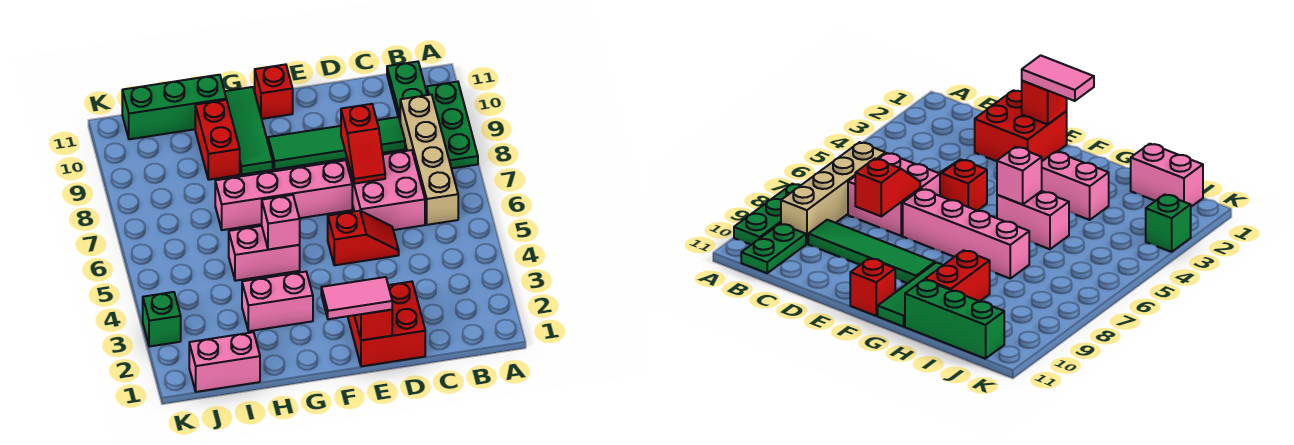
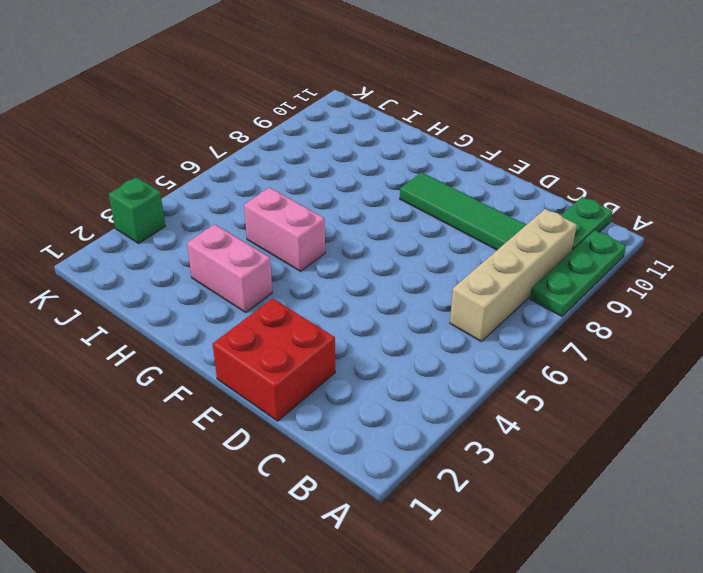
none -> pink brick C6:D7 level 1
none -> red slope D5:E5 level 1 top E
none -> pink brick E7:H7 level 1

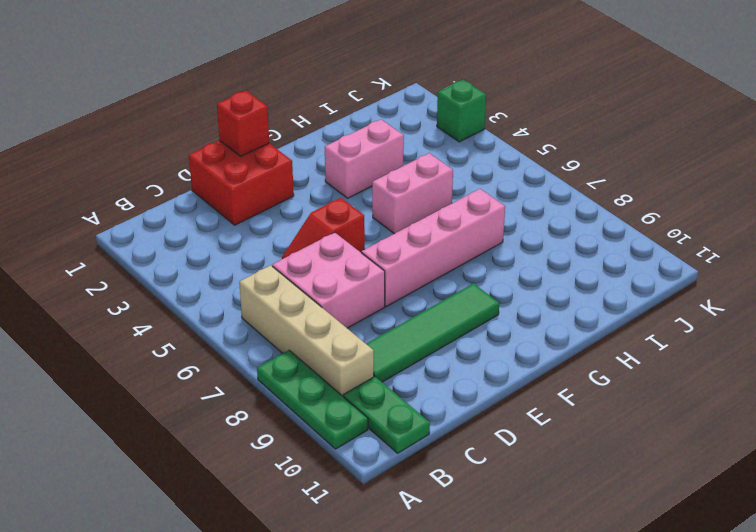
none -> red brick F11 level 1
none -> green tile G9:G11 level 1
none -> red brick H9:H10 level 1

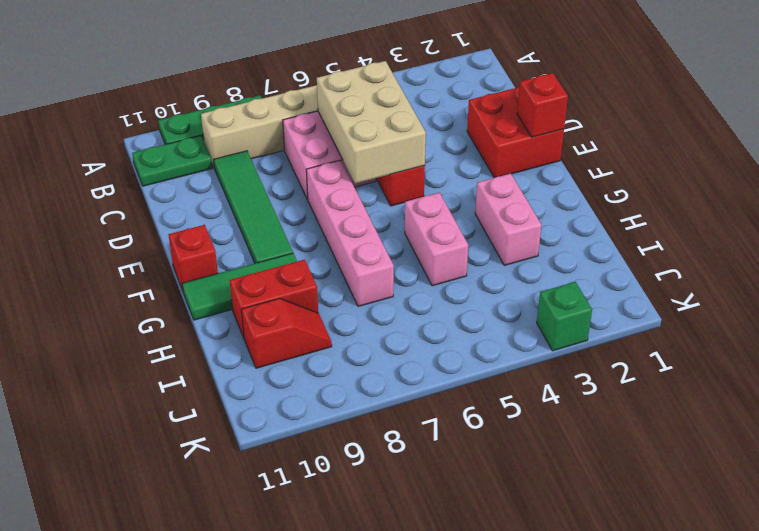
tan brick C5:E6 level 2 -> none
red slope I9:I10 level 1 top 10 -> red slope D7:D8 level 2 top 8
none -> green brick H11:J11 level 1
none -> pink brick I1:J1 level 1
none -> pink brick G5 level 2

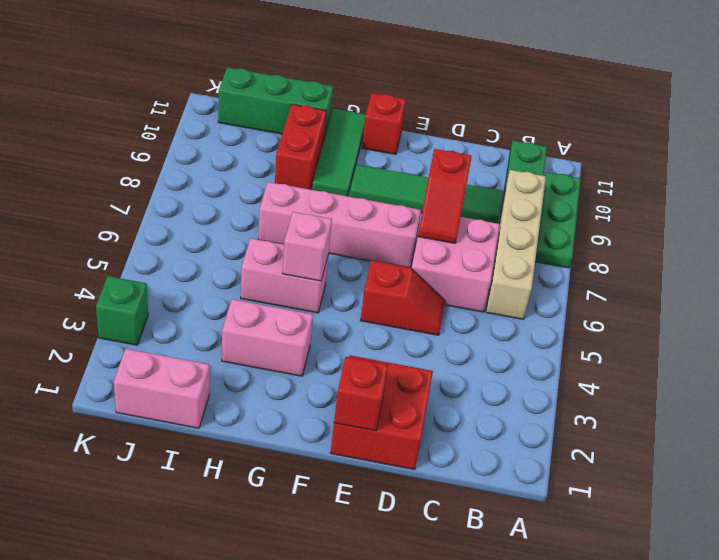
none -> pink tile E1:F1 level 3

